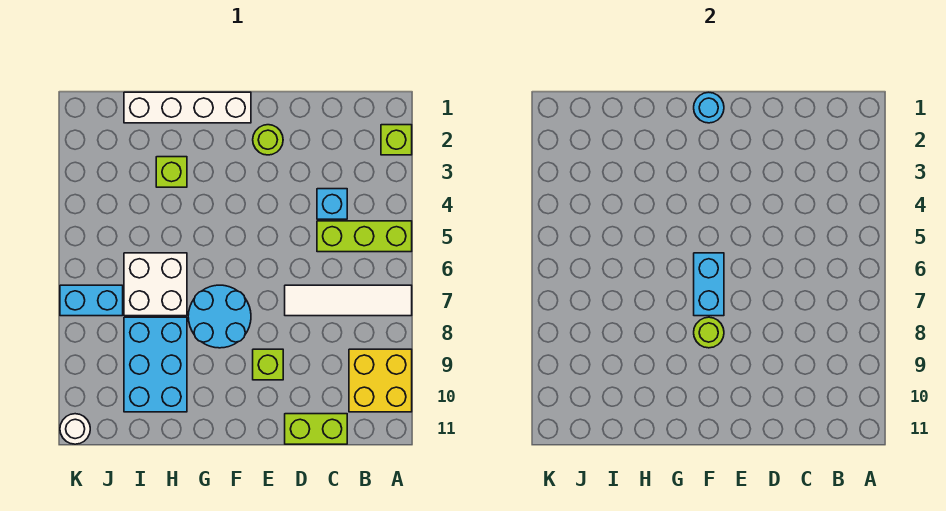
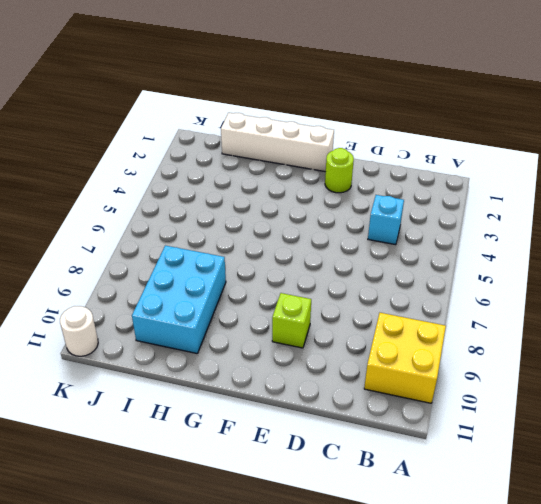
none -> lime brick A2 level 1
none -> lime brick A5:C5 level 1
none -> white tile A7:D7 level 1

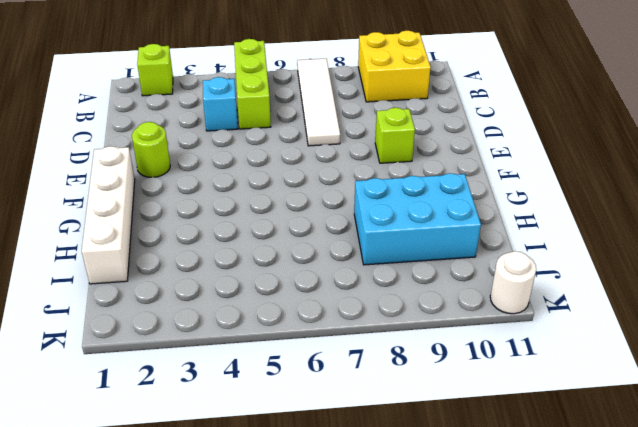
none -> lime brick C11:D11 level 1
none -> cyan round brick F7:G8 level 1
none -> lime brick H3 level 1

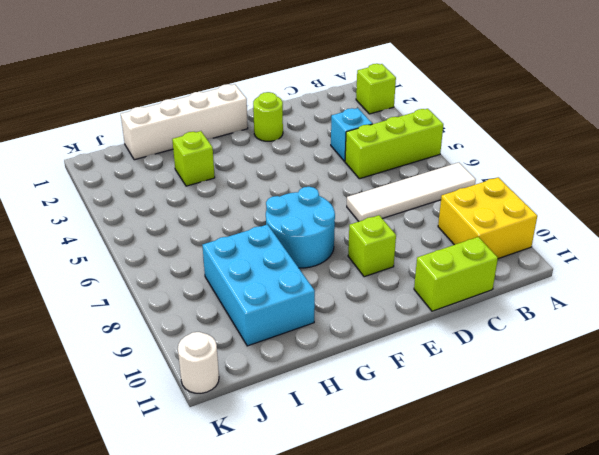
none -> white brick H6:I7 level 1
none -> cyan brick J7:K7 level 1
none -> cyan round brick F1 level 2

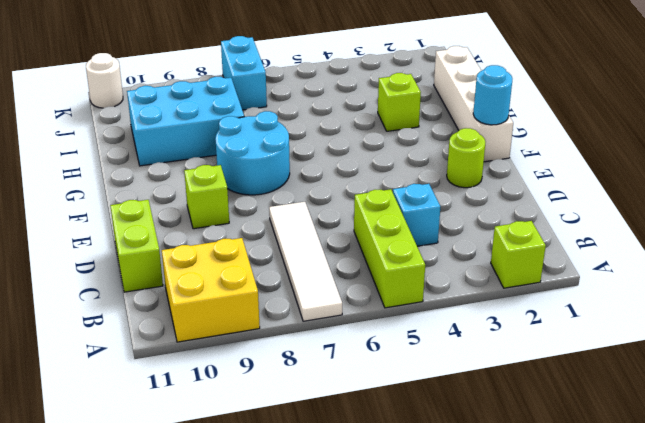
none -> white brick H6:I7 level 1
none -> cyan brick F6:F7 level 2
none -> lime round brick F8 level 2

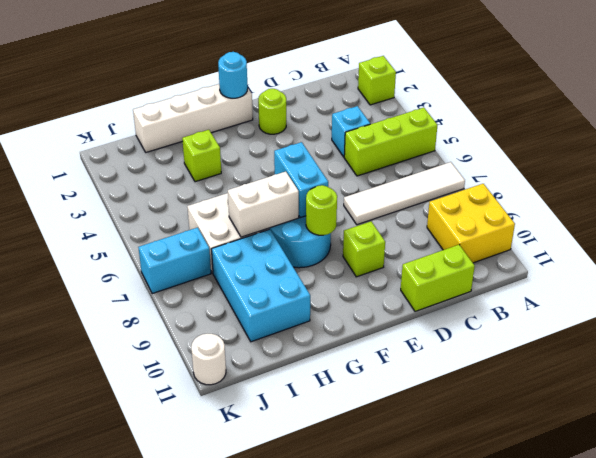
white brick G7:H7 level 2 -> none

